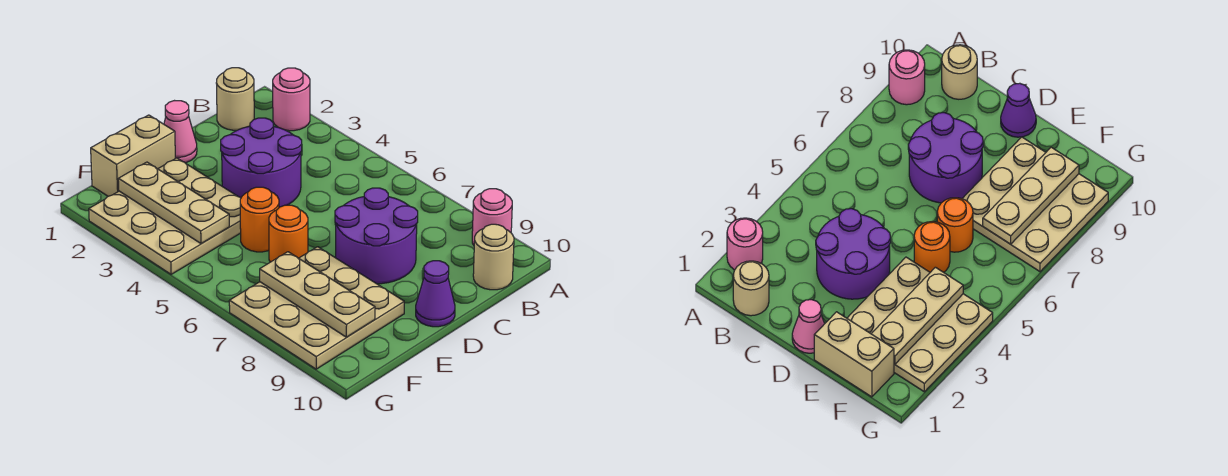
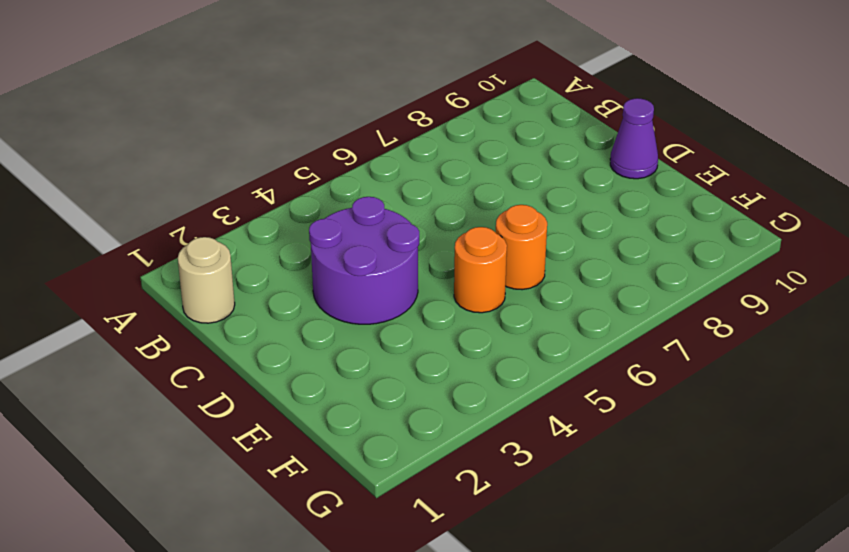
none -> pink round brick A2 level 1
none -> pink round brick A9 level 1
none -> tan round brick B10 level 1

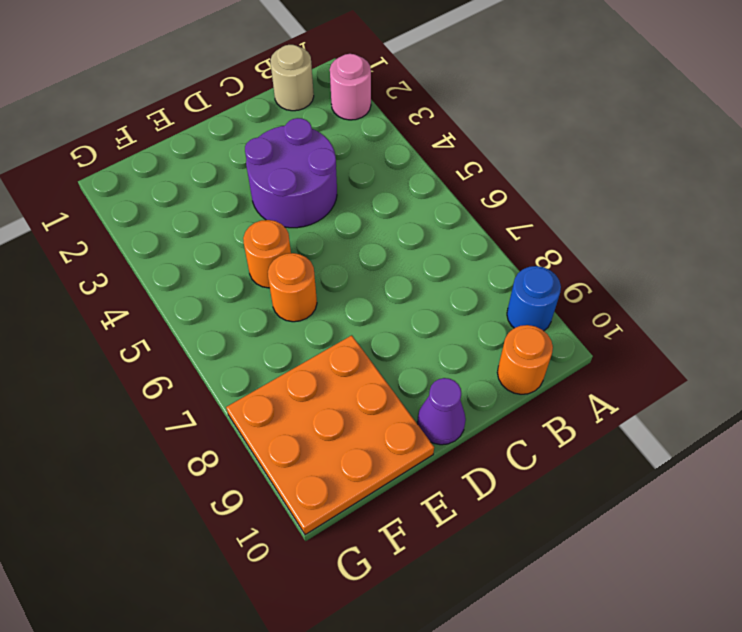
blue round brick A9 level 1 -> pink round brick A9 level 1
orange round brick B10 level 1 -> tan round brick B10 level 1
orange plate E8:G10 level 1 -> tan plate E7:G9 level 1
none -> purple round brick C7:D8 level 1
none -> pink cone D1 level 1
none -> tan brick E1:F1 level 1

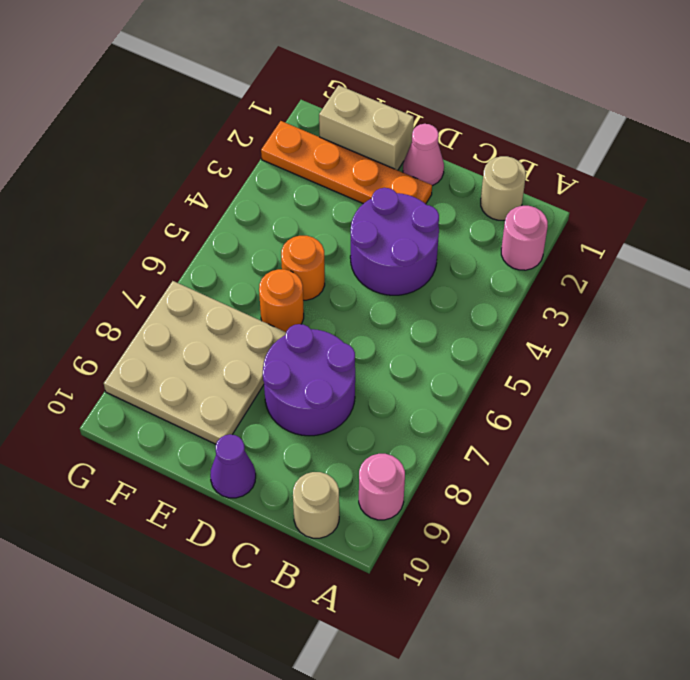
orange plate D2:G2 level 1 -> tan plate E2:G4 level 1
none -> tan plate F2:F4 level 2
none -> tan plate F7:F9 level 2

